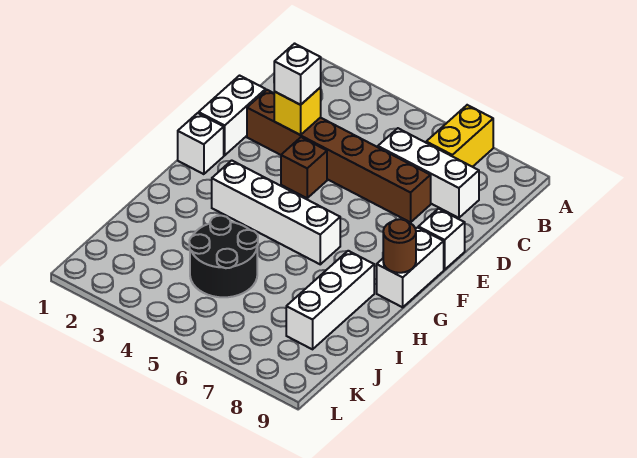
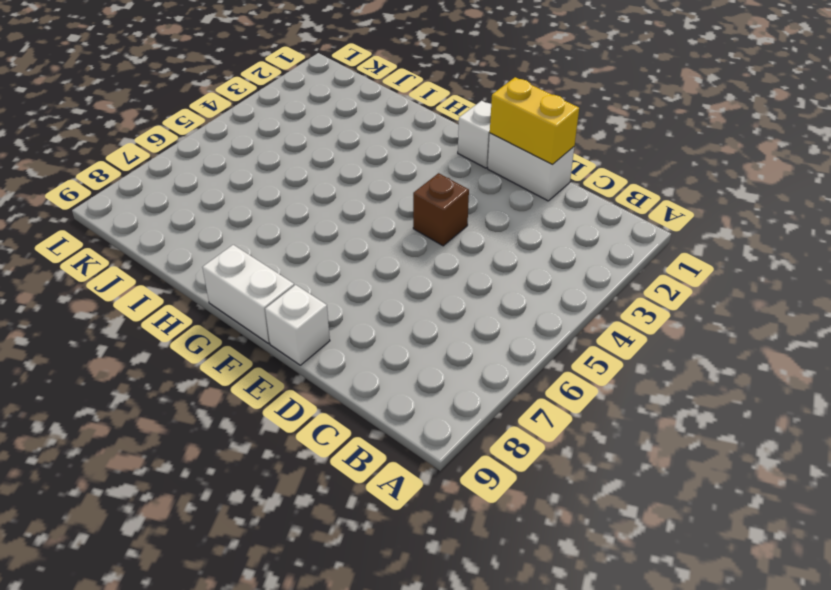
yellow brick D1:E1 level 2 -> yellow brick A7:B7 level 1
none -> white brick C6:C8 level 1
none -> brown brick D2:D7 level 1
none -> white brick G3:G6 level 1

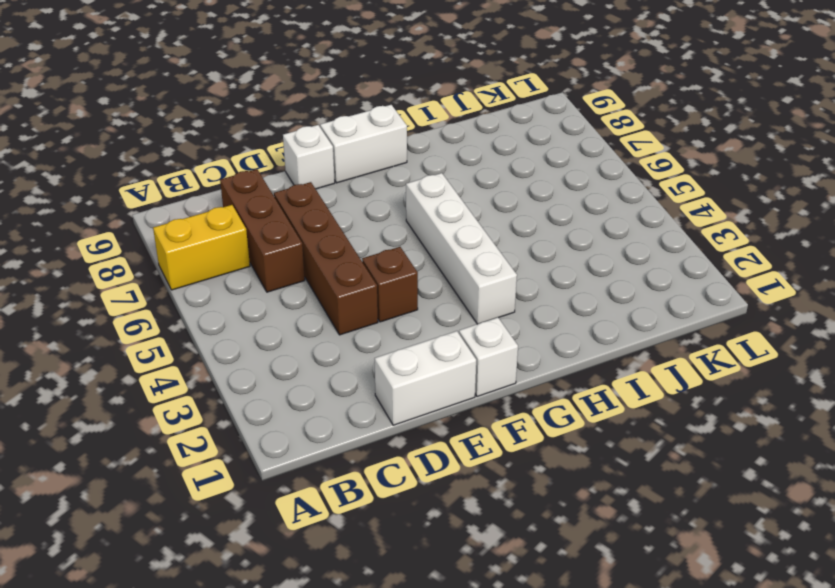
brown brick C6:C8 level 1 -> white brick C6:C8 level 1
brown brick D4:D7 level 1 -> brown brick D2:D7 level 1
none -> white brick H8:J8 level 1
none -> black round brick I4:J5 level 1
none -> yellow brick D3 level 2

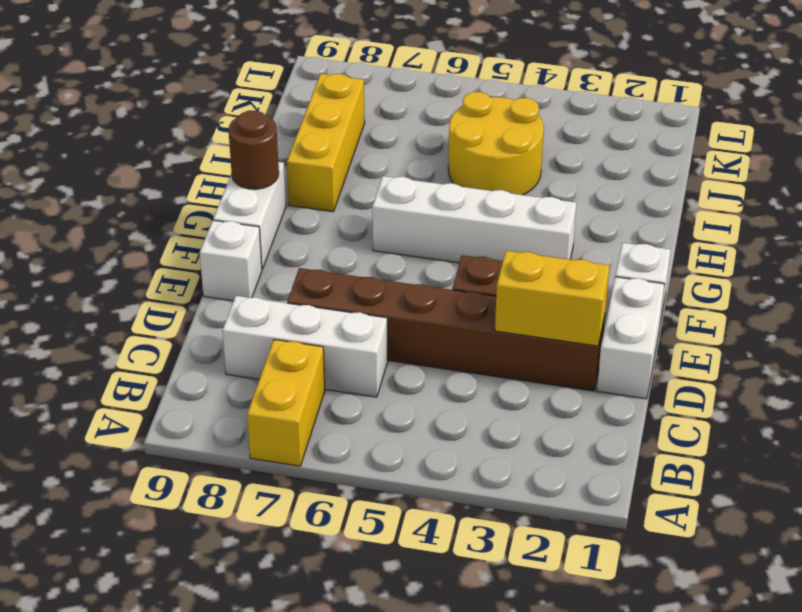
yellow brick D2:D3 level 2 -> yellow brick D3 level 2
yellow brick H8:J8 level 1 -> white brick H8:J8 level 1
yellow round brick I4:J5 level 1 -> black round brick I4:J5 level 1
none -> white brick D3 level 3

